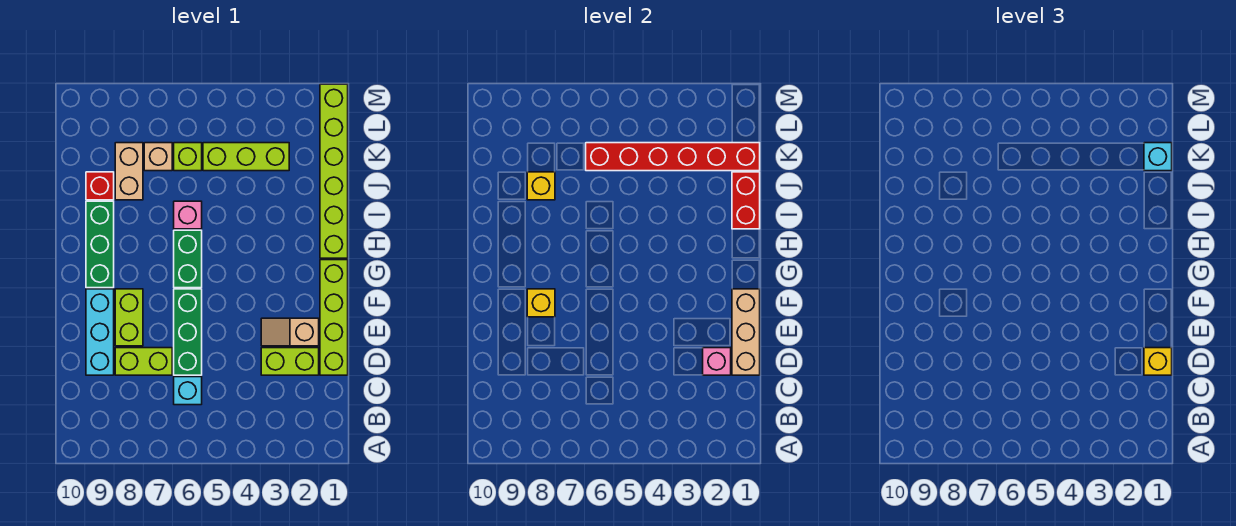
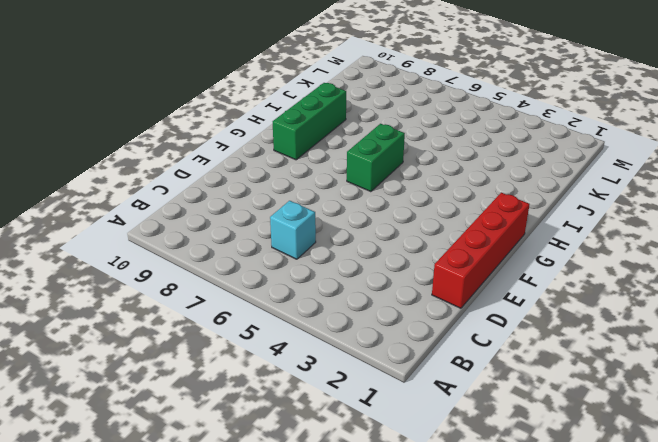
red brick D1:G1 level 1 -> lime brick D1:G1 level 1
none -> lime brick D2:D3 level 1
none -> green brick D6:F6 level 1
none -> lime brick D7:D8 level 1

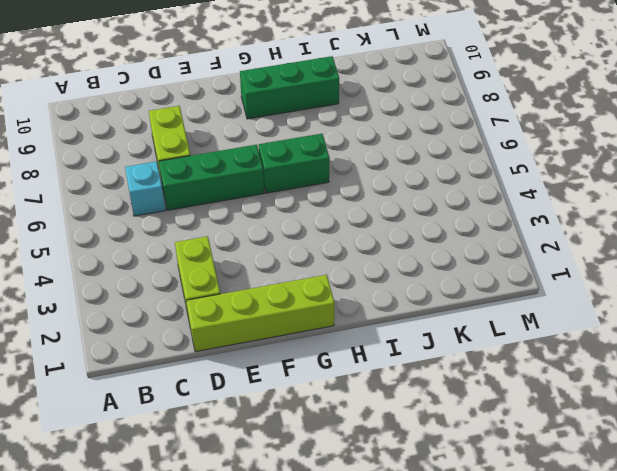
none -> cyan brick D9:F9 level 1
none -> tan slope E2:E3 level 1 top 2
none -> lime brick E8:F8 level 1

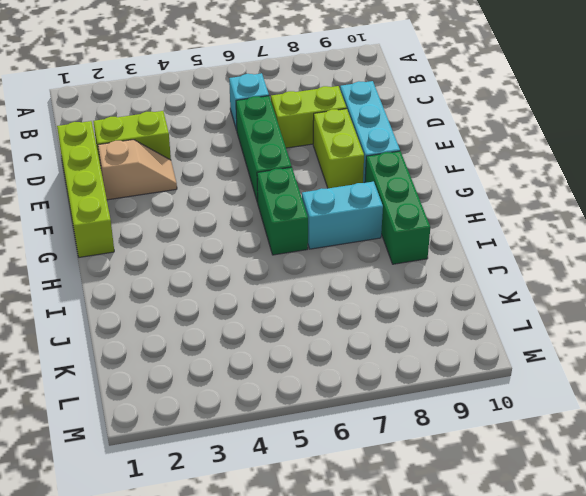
cyan brick H7:H8 level 1 -> none
none -> lime brick H1:M1 level 1
none -> pink brick I6 level 1
none -> tan brick J8:K8 level 1

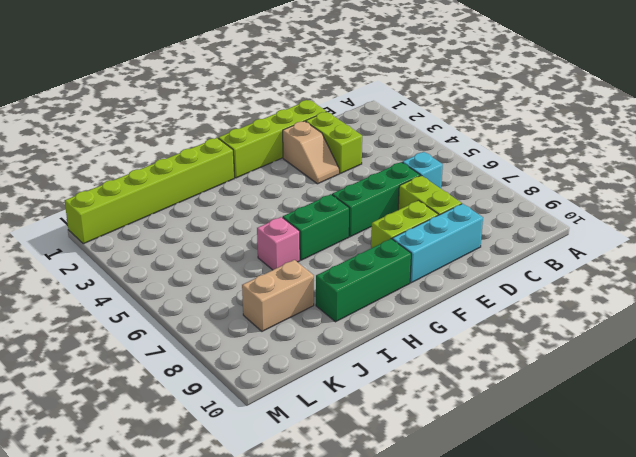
none -> red brick J9 level 1
none -> lime brick K3:K5 level 1
none -> lime brick K6 level 1

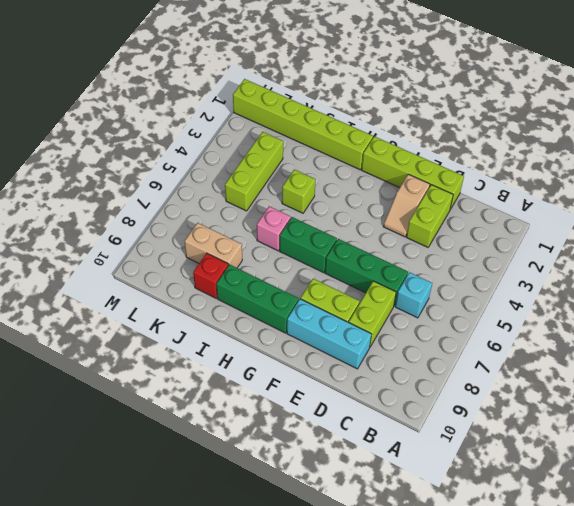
lime brick I4 level 1 -> lime brick K6 level 1
none -> tan brick K7 level 1
none -> tan brick D1:F1 level 2
none -> pink brick D2 level 2

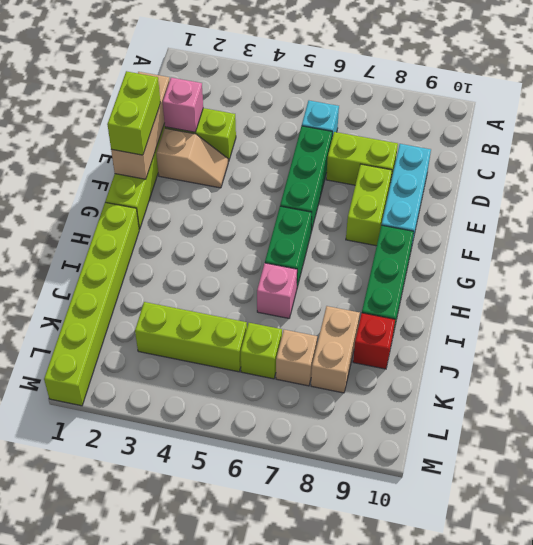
lime brick E1:F1 level 3 -> none
none -> yellow brick F8 level 2
none -> red brick I1:J1 level 2
none -> yellow brick J8 level 2

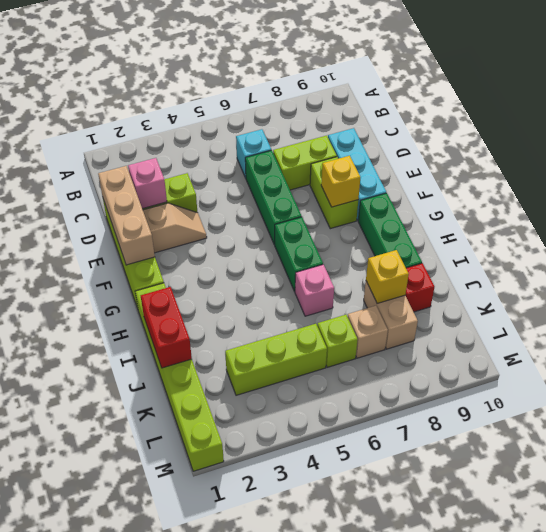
none -> red brick K1:K6 level 2
none -> yellow brick D1 level 3
none -> cyan brick K1 level 3

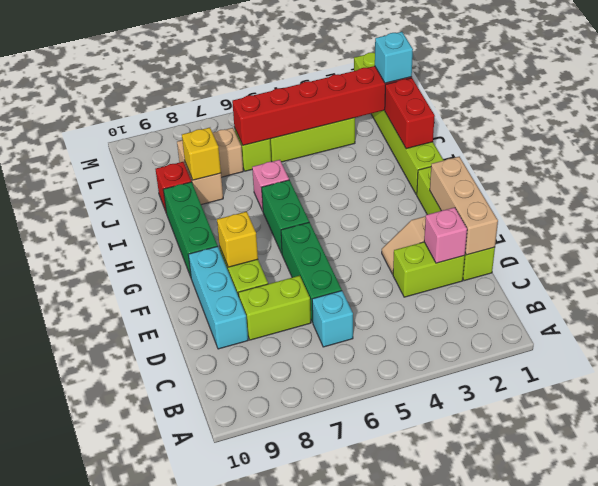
none -> yellow brick D1 level 3

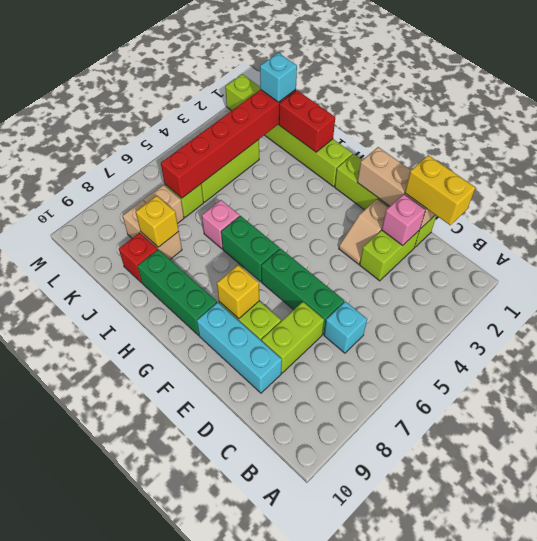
yellow brick C1:D1 level 3 -> yellow brick D1 level 3

